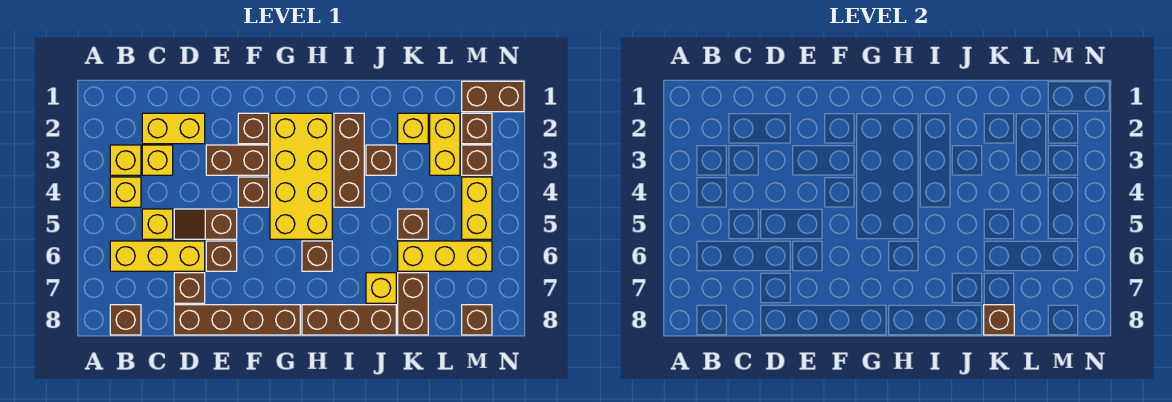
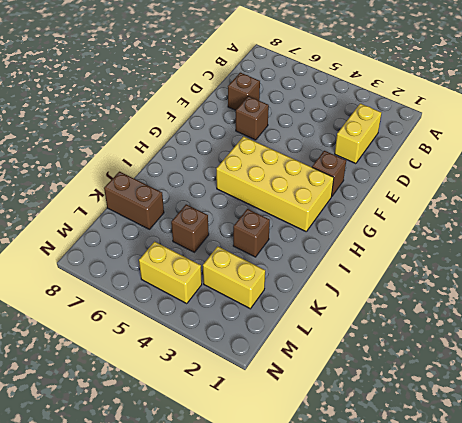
none -> yellow brick B3 level 1
none -> yellow brick B4 level 1
none -> yellow brick B6:D6 level 1
none -> brown brick B8 level 1

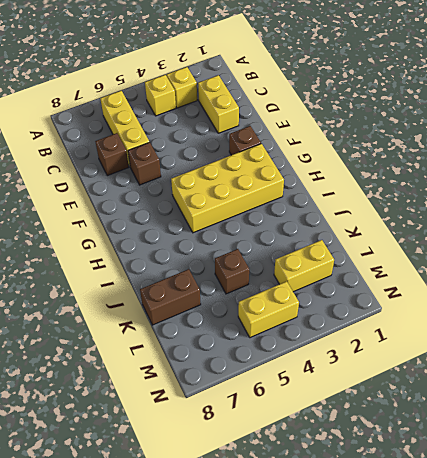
none -> brown brick B8 level 1
none -> yellow brick C3 level 1
none -> yellow brick C5 level 1
none -> brown slope D5:E5 level 1 top E

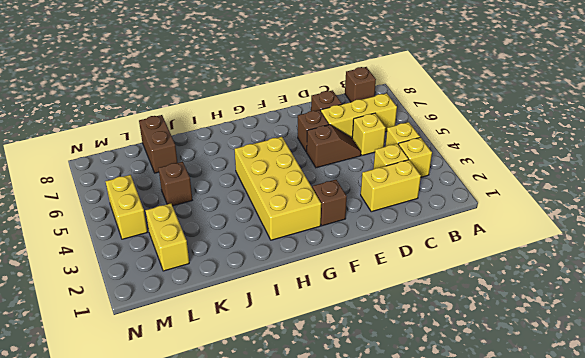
none -> brown brick D8:G8 level 1
none -> brown brick E3:F3 level 1
none -> brown brick F4 level 1
none -> brown brick H6 level 1

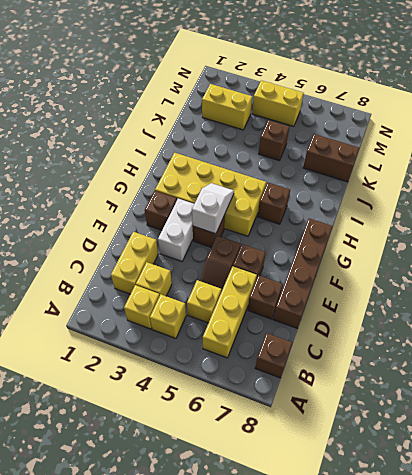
white brick E3:F3 level 1 -> brown brick E3:F3 level 1
white slope F4:G4 level 2 top F -> none
none -> brown brick H8:J8 level 1
none -> brown brick I2:I4 level 1
none -> brown brick J3 level 1
none -> yellow brick J7 level 1

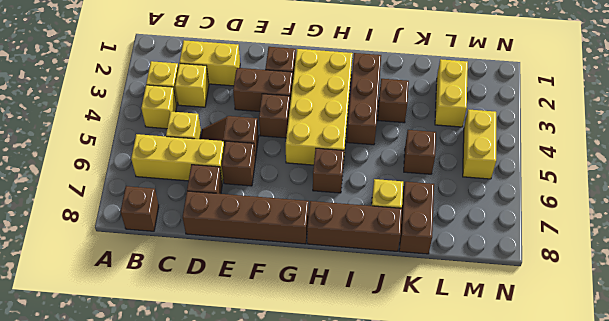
none -> yellow brick K2 level 1
none -> yellow brick K6:M6 level 1
none -> brown brick M1:N1 level 1
none -> brown brick M2 level 1

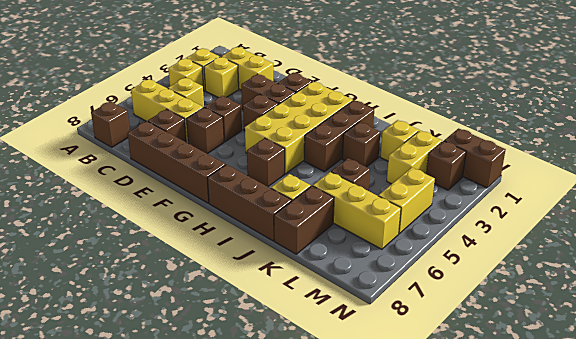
none -> brown brick M3 level 1
none -> brown brick M8 level 1
none -> brown brick K8 level 2

